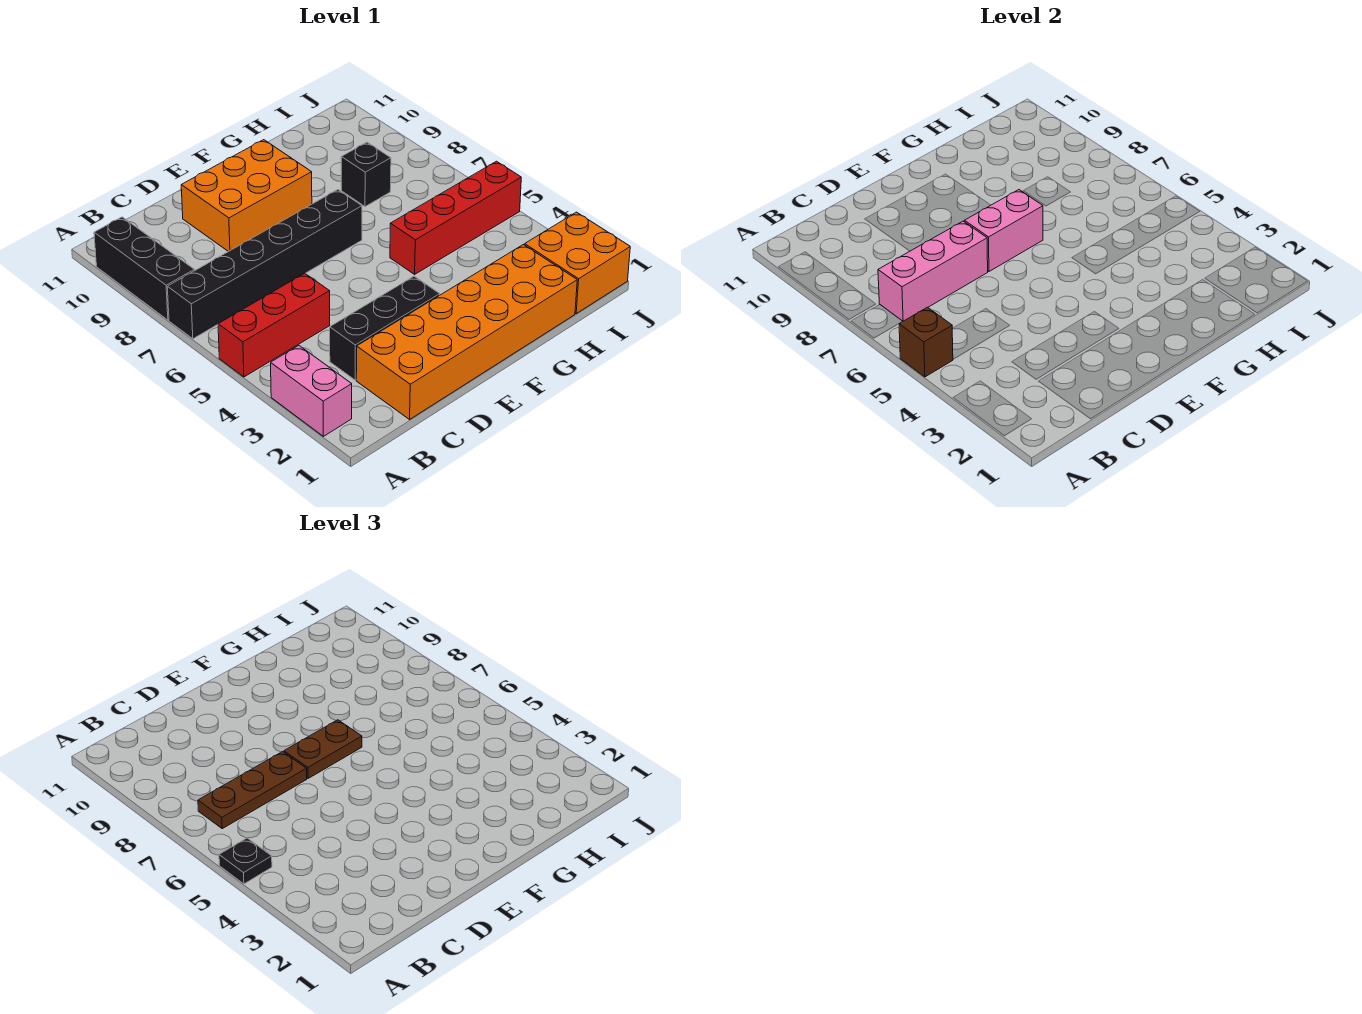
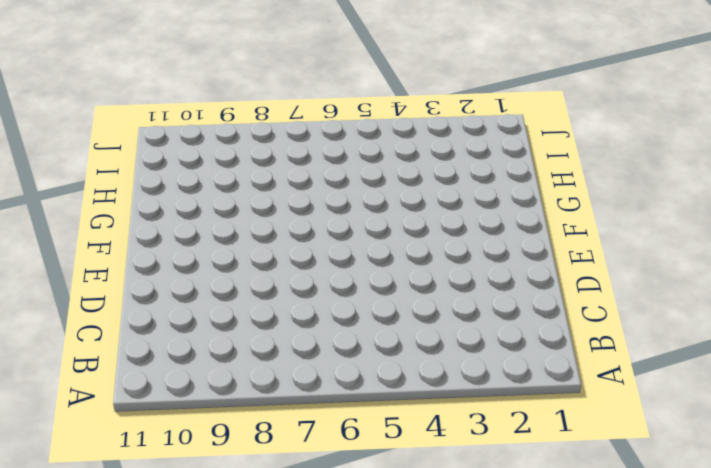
none -> pink brick A2:A3 level 1
none -> red brick A5:C5 level 1
none -> black brick A7:F7 level 1

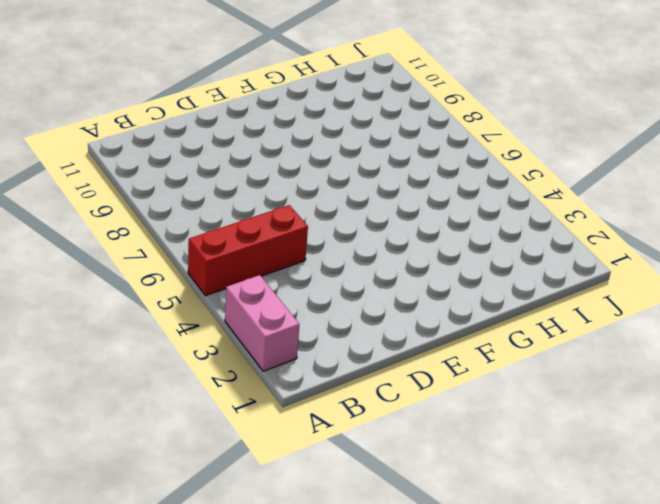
none -> black brick A7:F7 level 1
none -> black brick A8:A10 level 1
none -> orange brick C1:H2 level 1

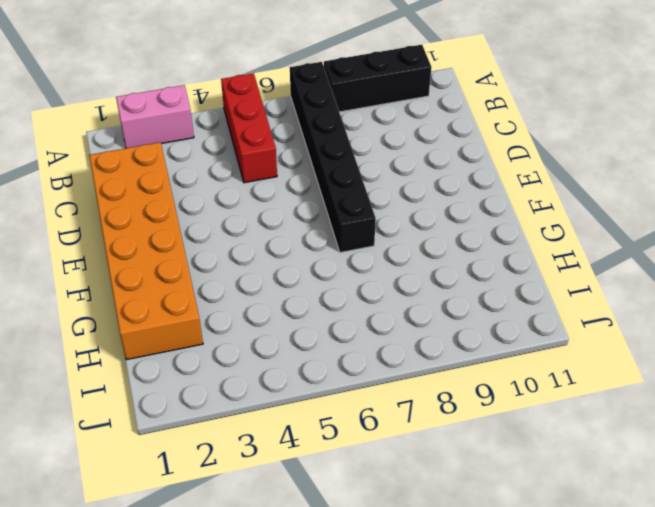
none -> black brick C3:E3 level 1
none -> orange brick D9:F10 level 1
none -> red brick G5:J5 level 1

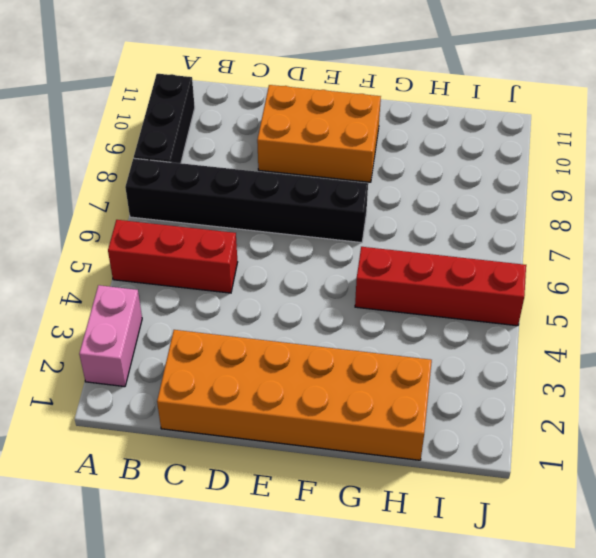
none -> black brick C3:E3 level 1
none -> black brick H8 level 1
none -> orange brick I1:J2 level 1

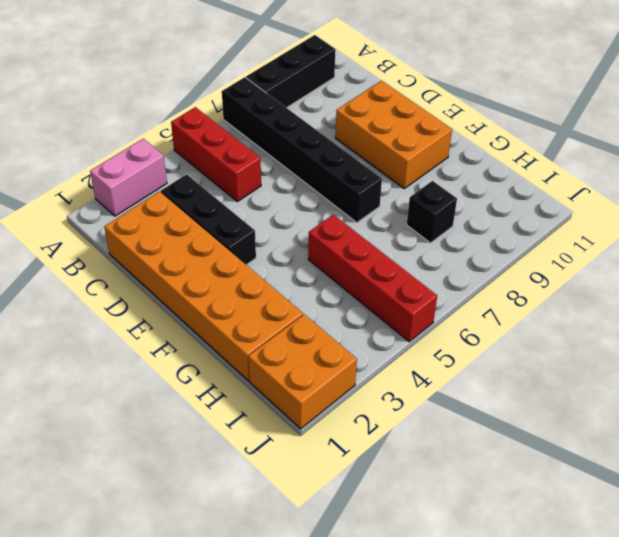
none -> brown brick A5 level 2
none -> pink brick B7:D7 level 2
none -> pink brick E7:F7 level 2

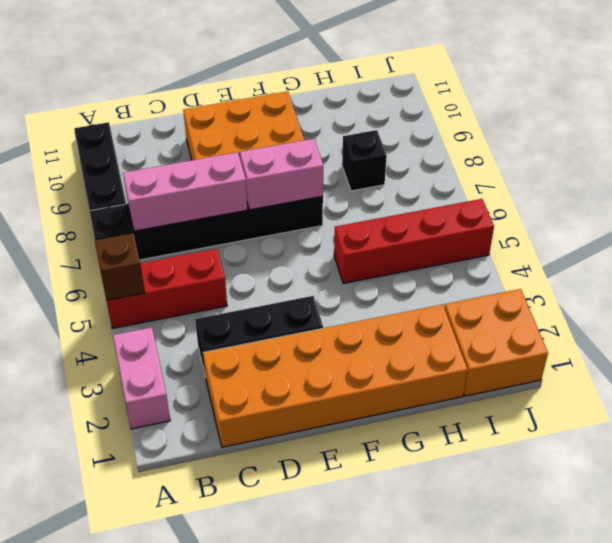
none -> black plate A5 level 3
none -> brown plate B7:D7 level 3
none -> brown plate E7:F7 level 3

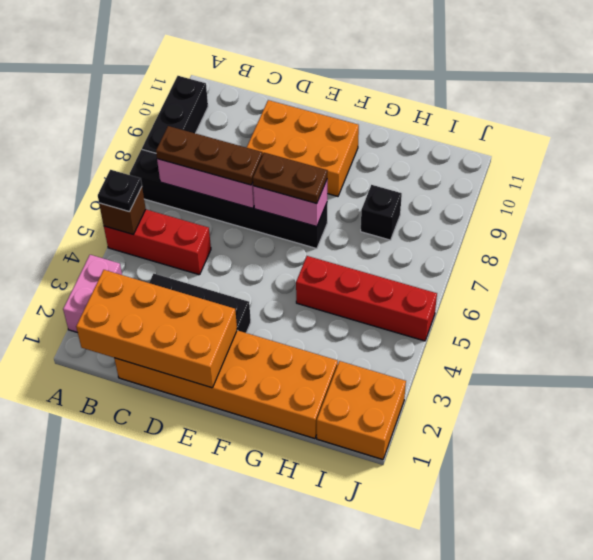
orange brick B1:E2 level 2 -> none

